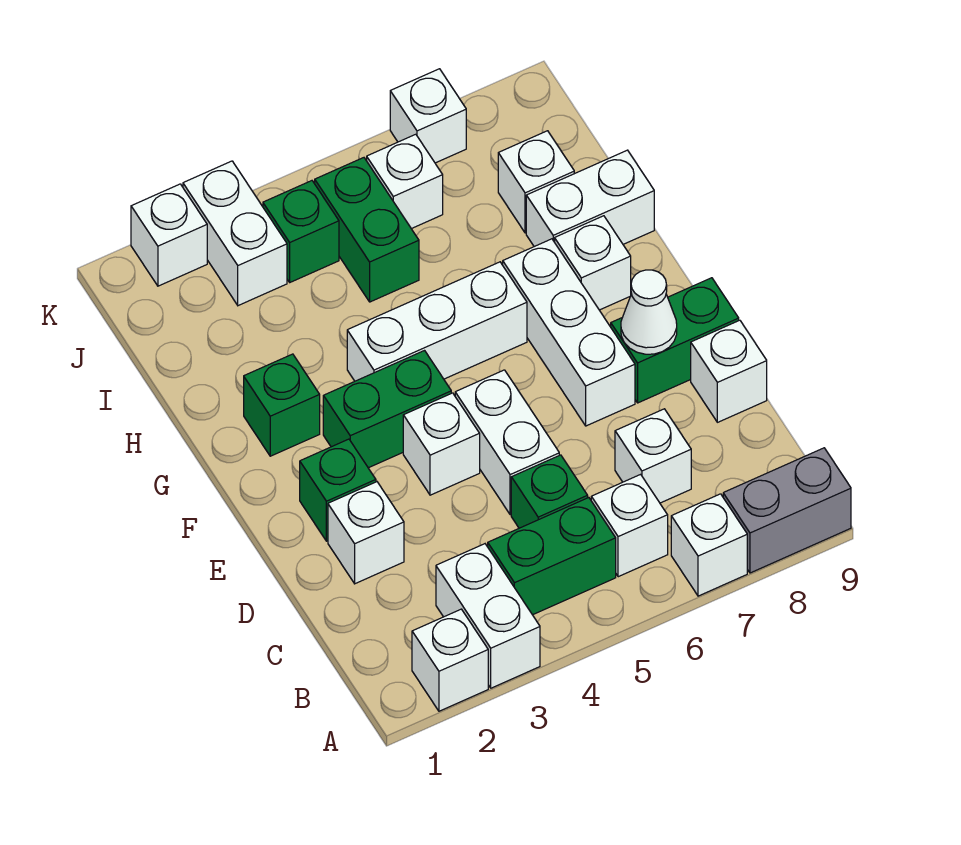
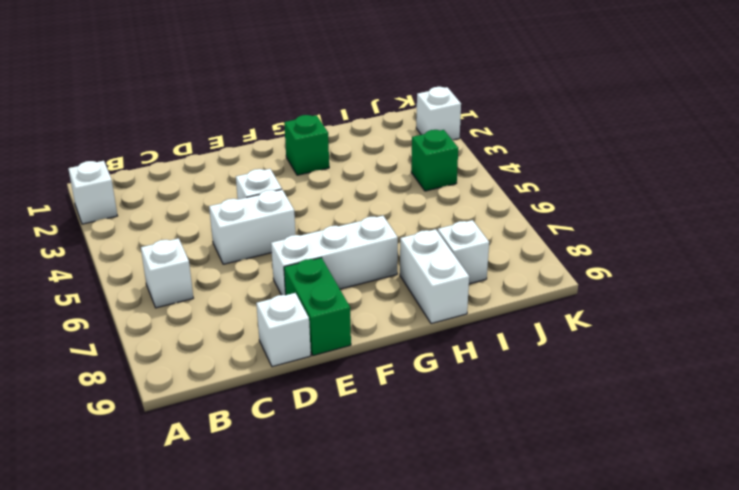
none -> white brick A3:B3 level 1
none -> white brick A7 level 1
none -> grey brick A8:A9 level 1

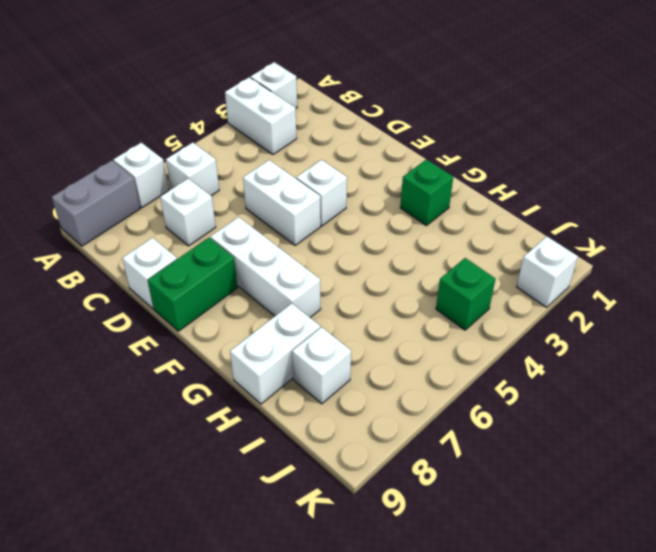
none -> green brick B4:B5 level 1
none -> green brick C5 level 1
none -> white brick D2 level 1

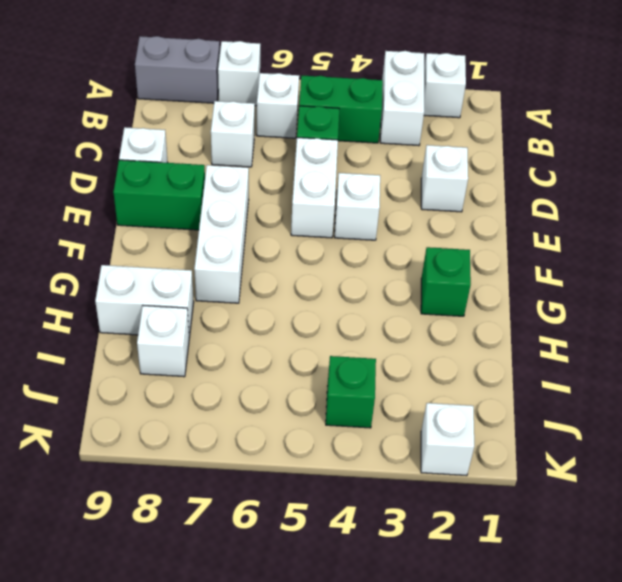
none -> green brick E2 level 1
none -> green brick F3:F4 level 1
none -> white brick G4:G6 level 1

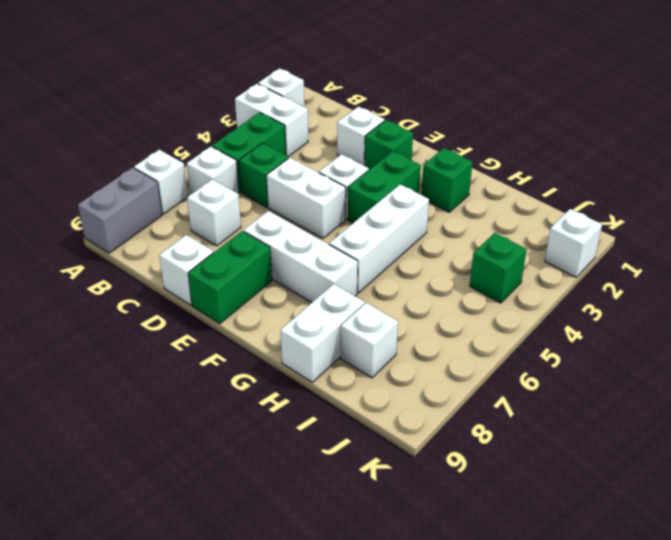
none -> white brick G8 level 1
none -> green brick I5:J5 level 1
none -> white brick J3:K3 level 1

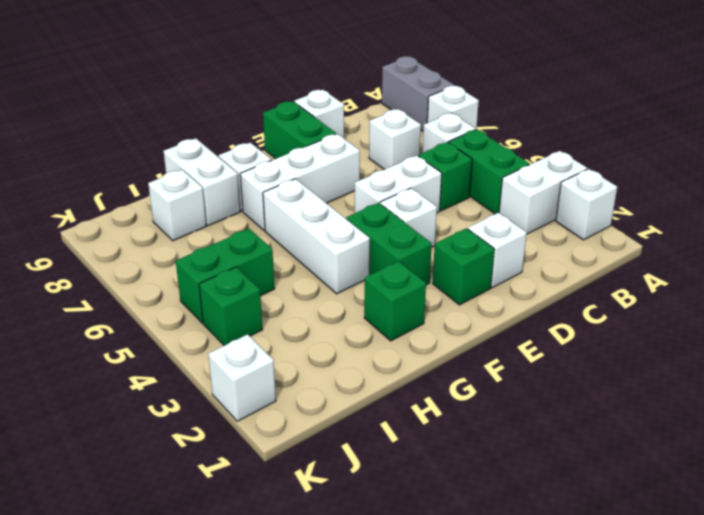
none -> white brick J3:K3 level 1
none -> white brick J6 level 1
none -> white brick K7 level 1

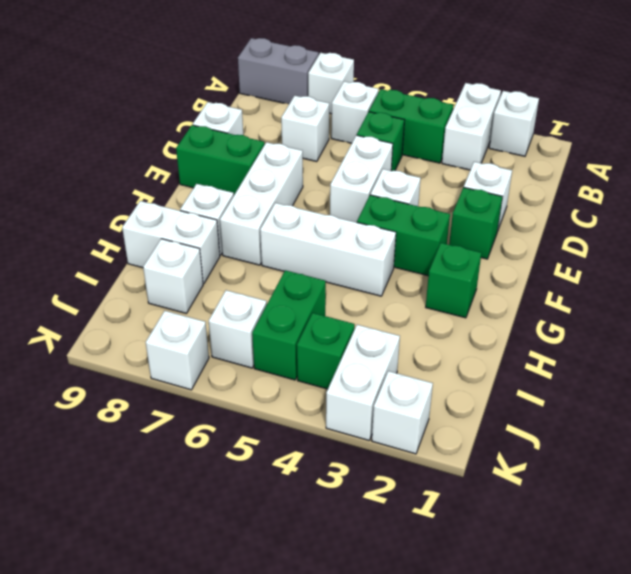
none -> white cone E8 level 2

